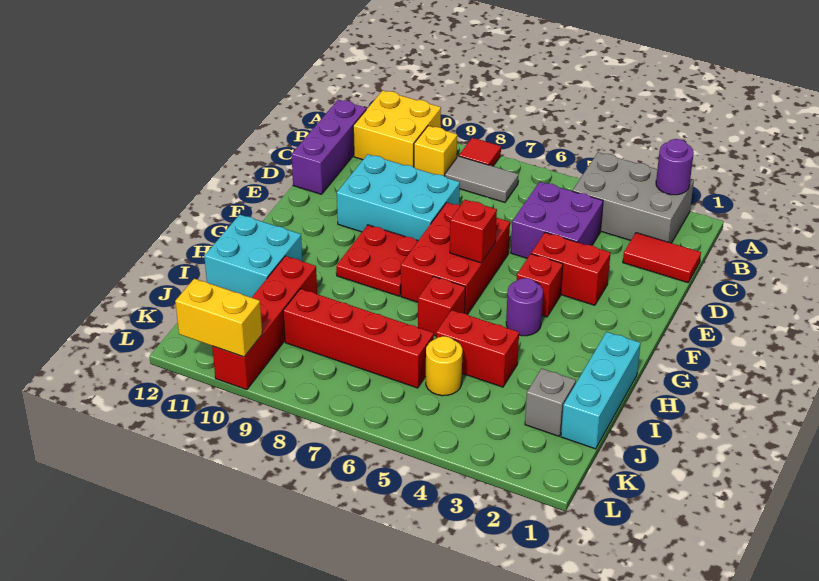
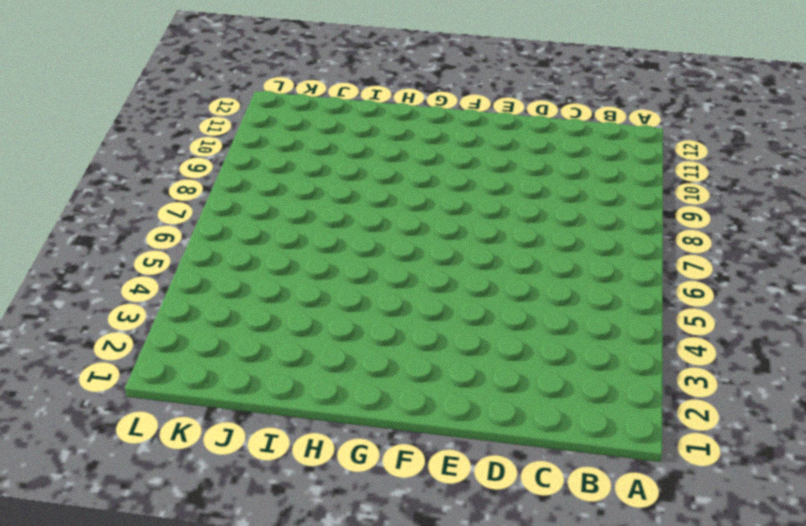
none -> grey brick A2:B4 level 1
none -> red tile A8 level 1
none -> yellow brick A10:B11 level 1

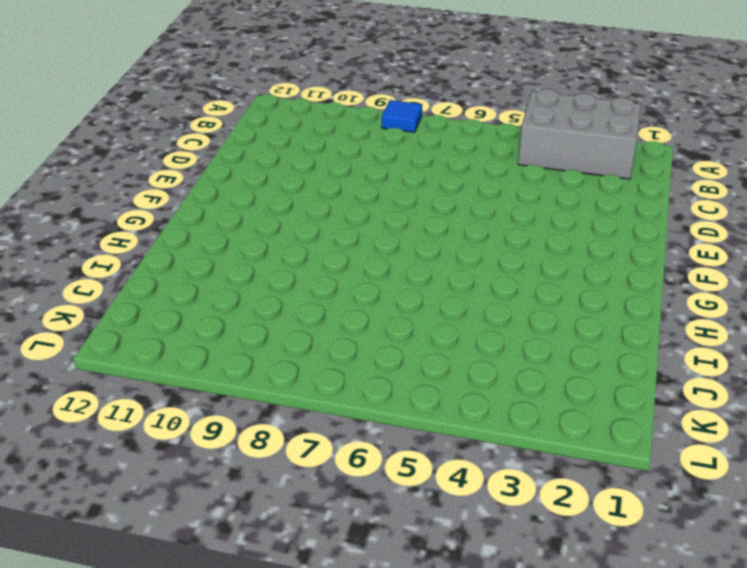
blue tile A8 level 1 -> red tile A8 level 1
none -> yellow brick A10:B11 level 1
none -> grey tile B7:B8 level 1
none -> yellow brick B9 level 1

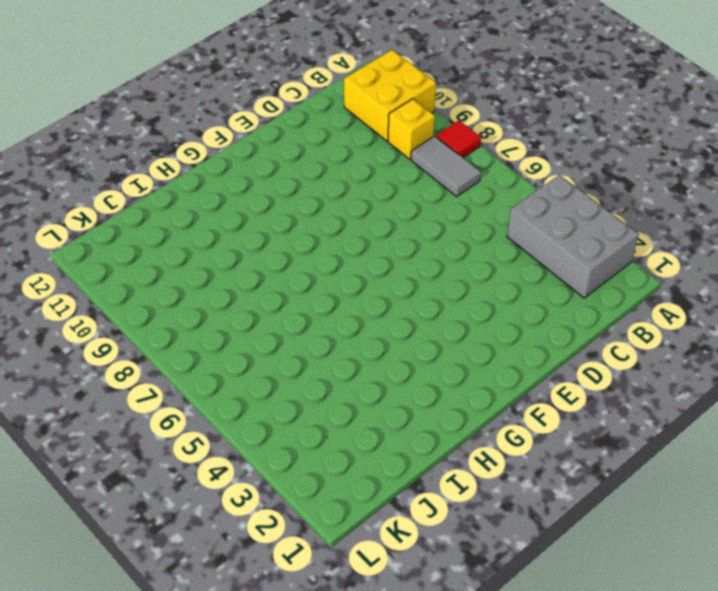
none -> purple brick B12:D12 level 1
none -> red tile C1:C2 level 1
none -> purple brick C4:D5 level 1

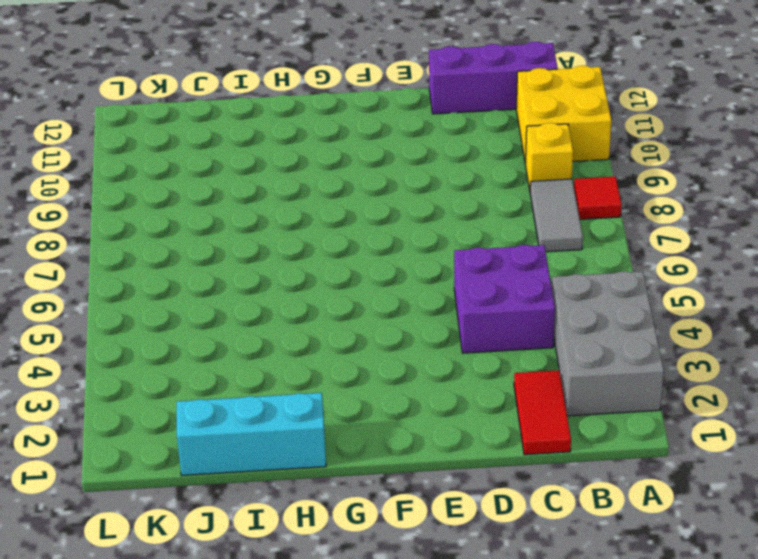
none -> cyan brick D8:E10 level 1
none -> red brick E3:E4 level 1
none -> red brick E6:G7 level 1

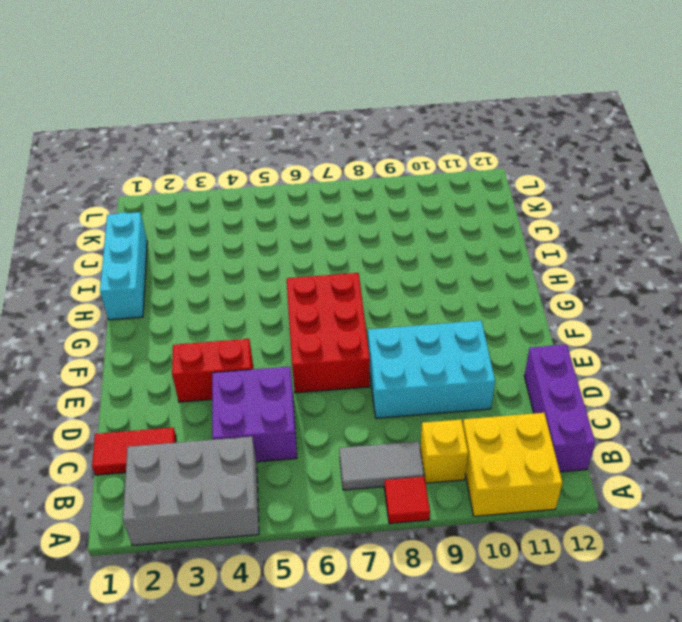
none -> red brick F4 level 1
none -> red plate F8:G9 level 1
none -> purple round brick G4 level 1

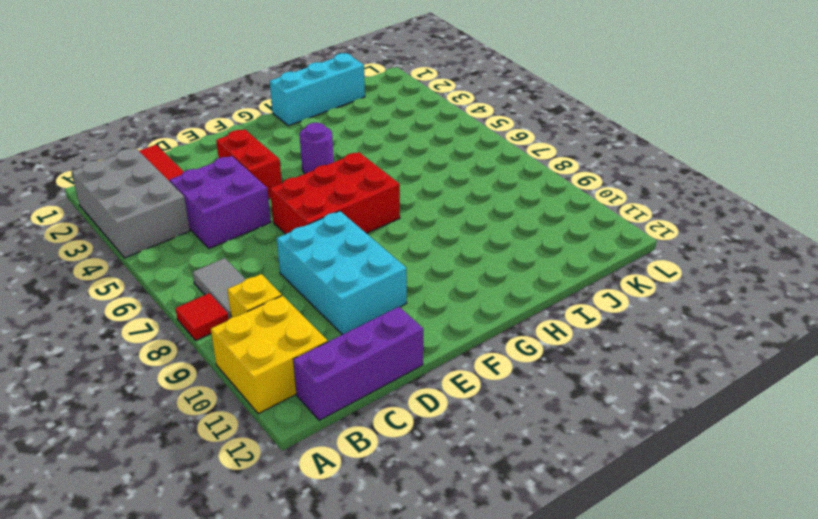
none -> red brick F4 level 1
none -> red plate F8:G9 level 1
none -> red brick H6 level 1

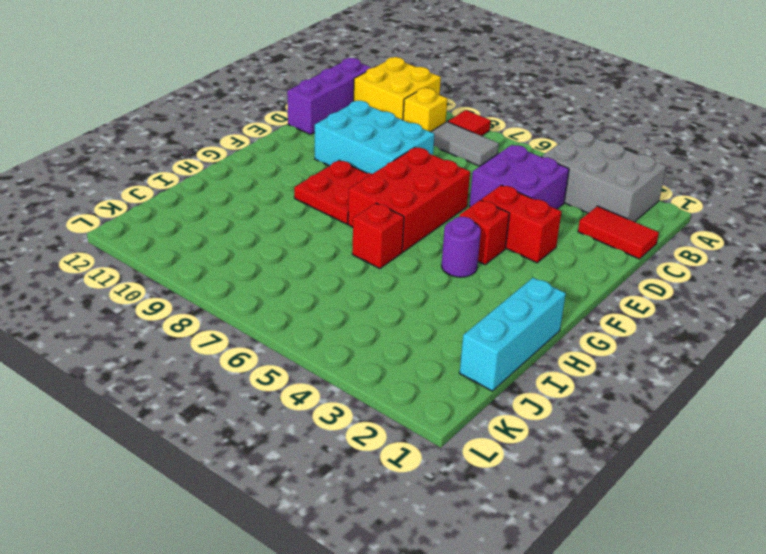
none -> cyan brick H11:I12 level 1
none -> red brick I4:I5 level 1
none -> red brick I10:L10 level 1

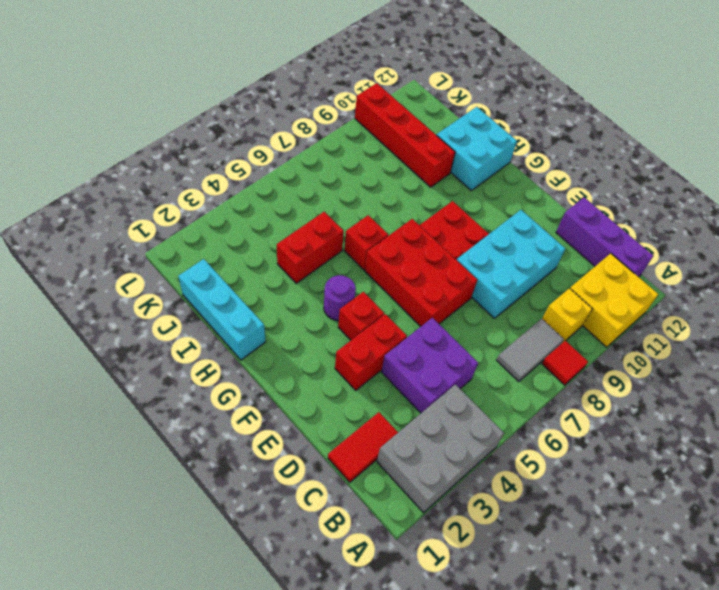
none -> grey brick J2 level 1
none -> yellow round brick J5 level 1
none -> red brick J6:J9 level 1

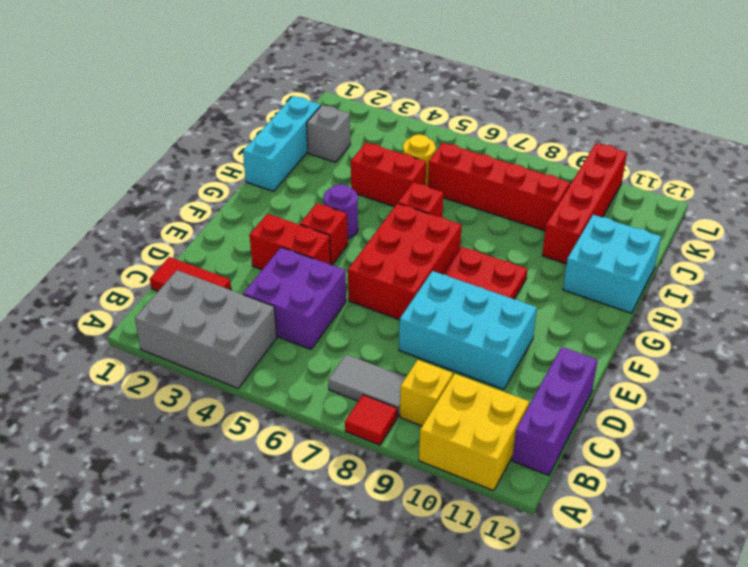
none -> purple round brick A2 level 2
none -> red brick F6 level 2
none -> yellow brick L10:L11 level 2

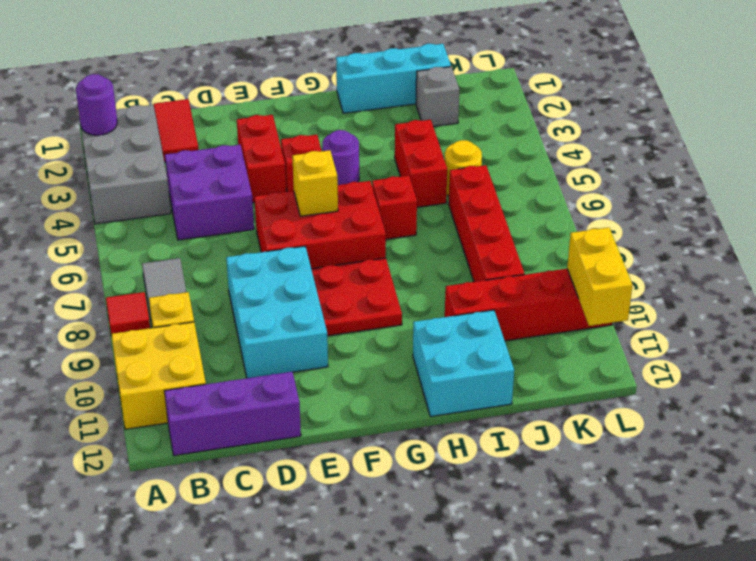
yellow brick F6 level 2 -> red brick F6 level 2

